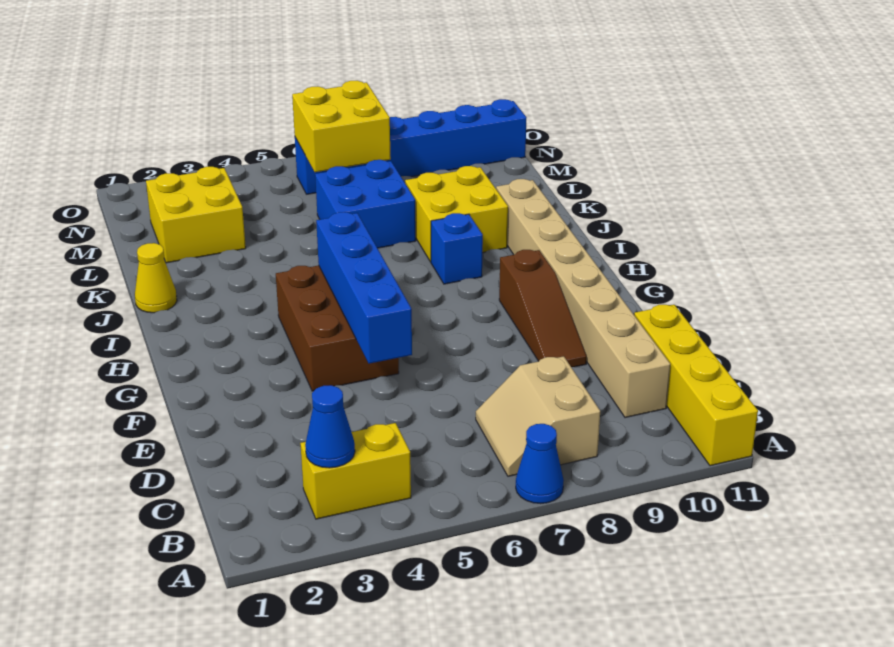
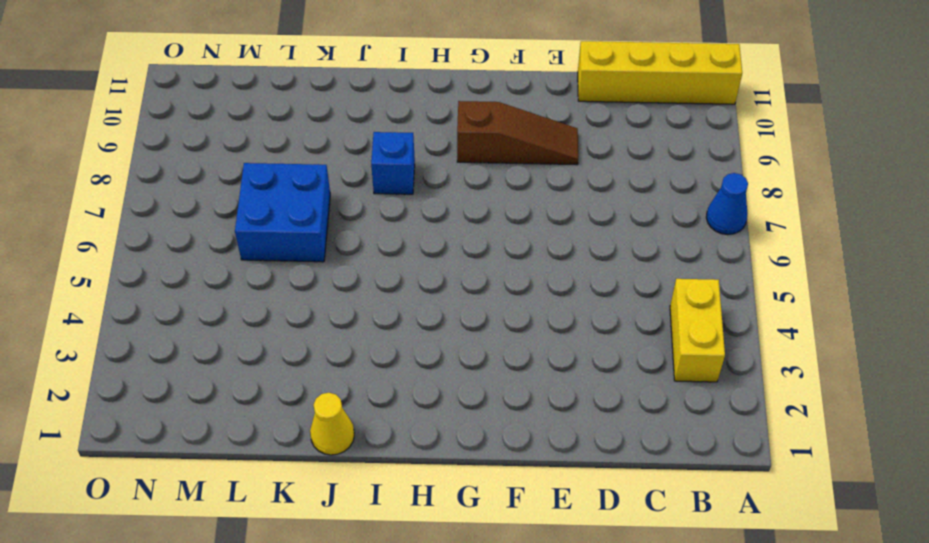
none -> tan slope B7:C8 level 1 top 8
none -> tan brick C10:J10 level 1
none -> brown brick F4:H5 level 1

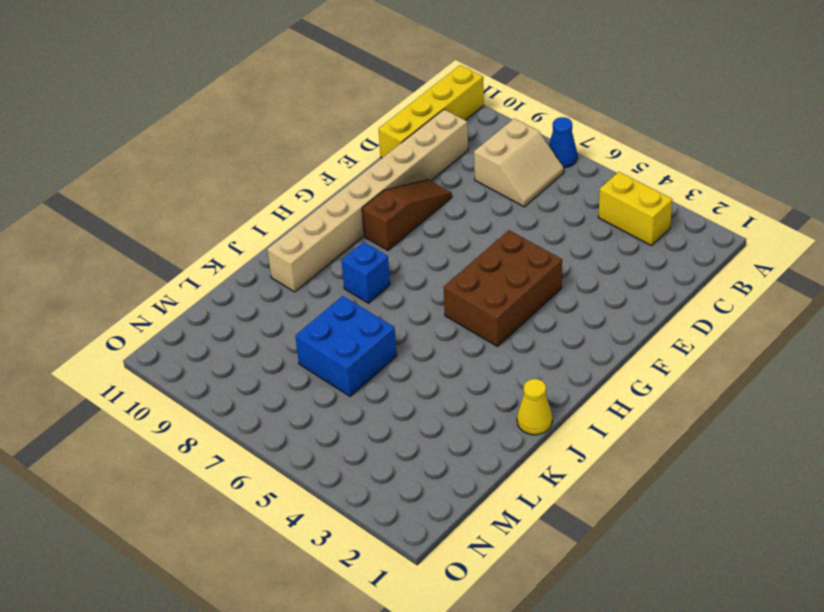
none -> yellow brick J8:K9 level 1
none -> yellow brick L2:M3 level 1
none -> blue brick N6:N11 level 1

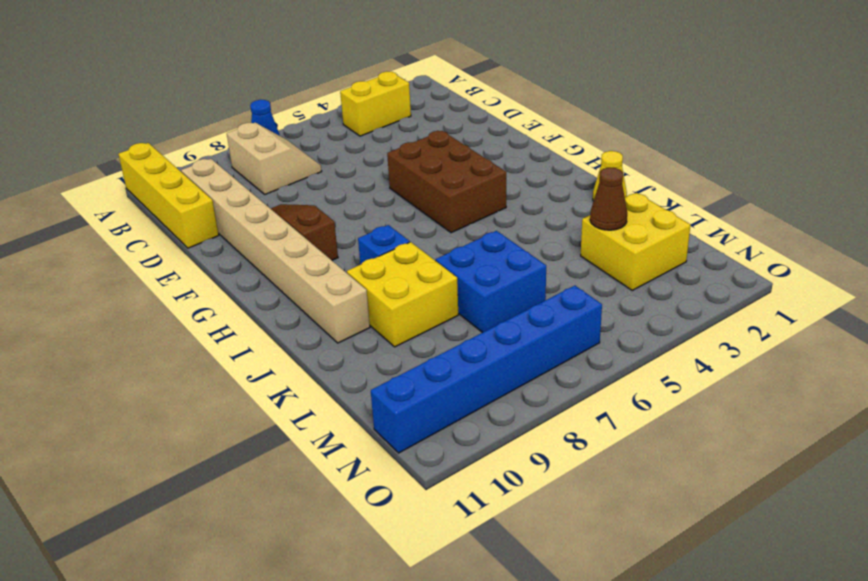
brown cone L3 level 2 -> none
none -> blue cone B3 level 2
none -> blue brick E5:H5 level 2
none -> yellow brick M6:N7 level 2

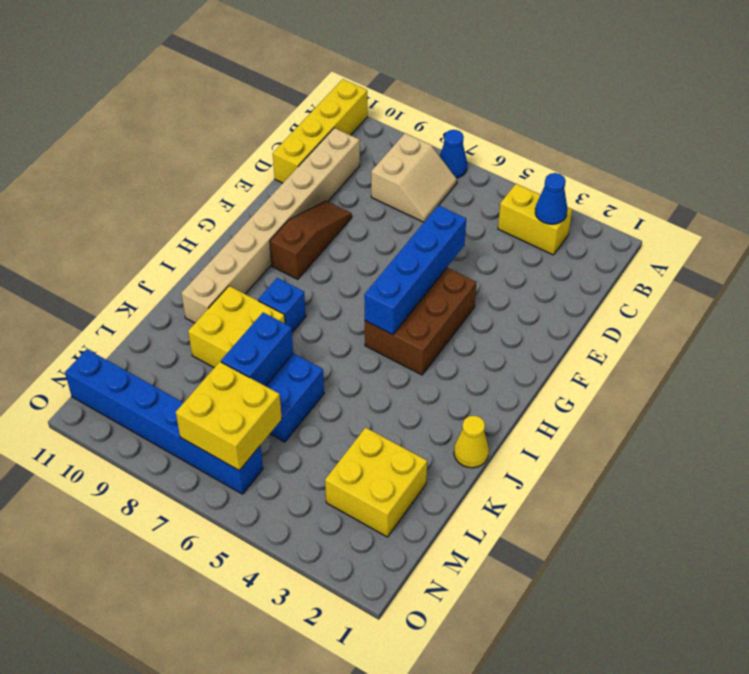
blue brick K7:L7 level 2 -> none

